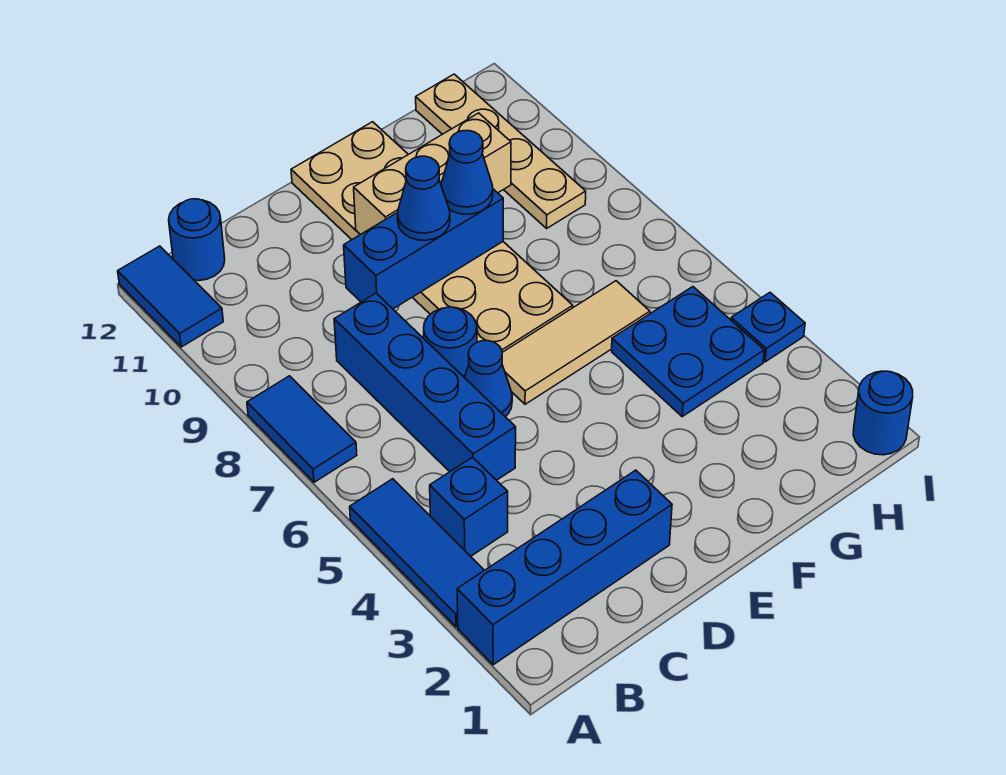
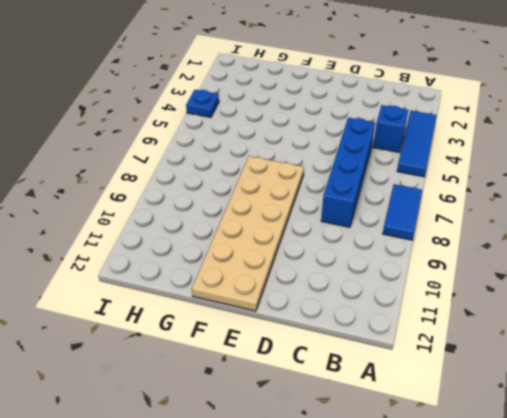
none -> blue brick A2:D2 level 1
none -> blue tile A11:A12 level 1
none -> blue round brick B12 level 1

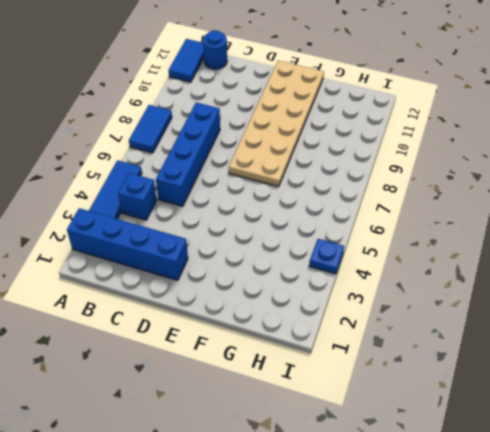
none -> blue cone D6 level 1
none -> blue round brick D7 level 1
none -> tan tile E6:G6 level 1

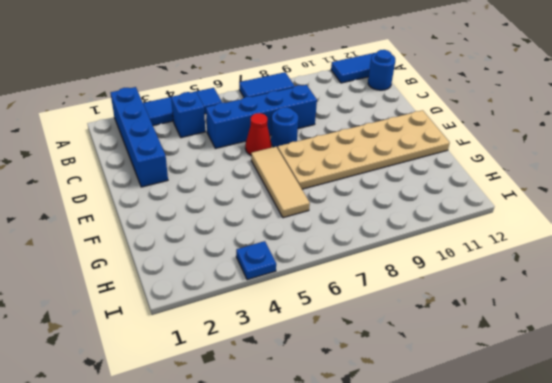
red cone D6 level 1 -> blue cone D6 level 1
none -> blue plate G4:H5 level 1
none -> tan plate H9:H12 level 1
none -> blue round brick I1 level 1

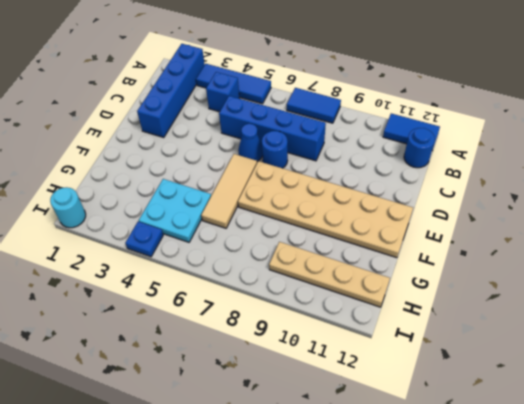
cyan plate G4:H5 level 1 -> blue plate G4:H5 level 1
cyan round brick I1 level 1 -> blue round brick I1 level 1
none -> blue brick D9:F9 level 2
none -> tan brick E10:G10 level 2
none -> blue cone E9 level 3

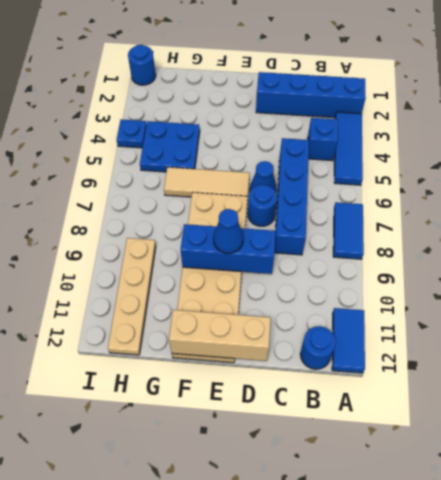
tan brick D12:F12 level 2 -> tan brick E10:G10 level 2
none -> blue cone F9 level 3

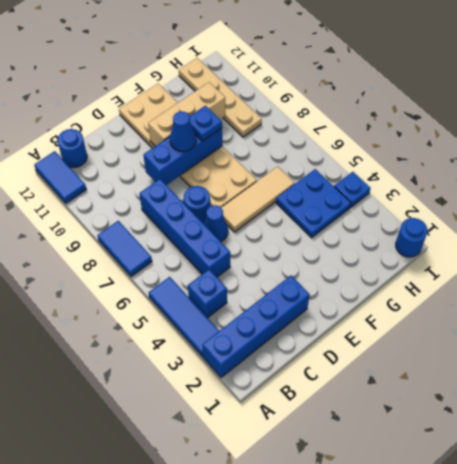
blue plate F9 level 3 -> blue cone F9 level 3

